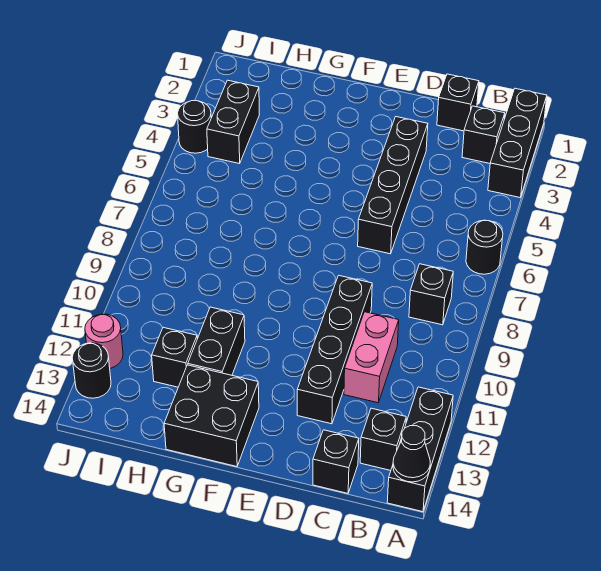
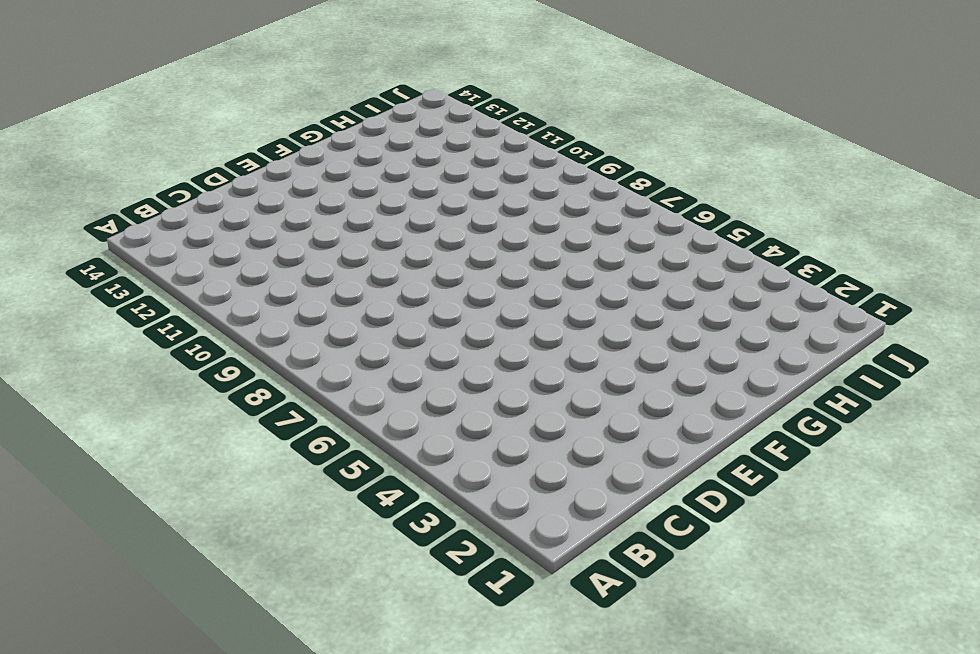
none -> black brick A1:A3 level 1
none -> black round brick A6 level 1
none -> black brick A12:A14 level 1

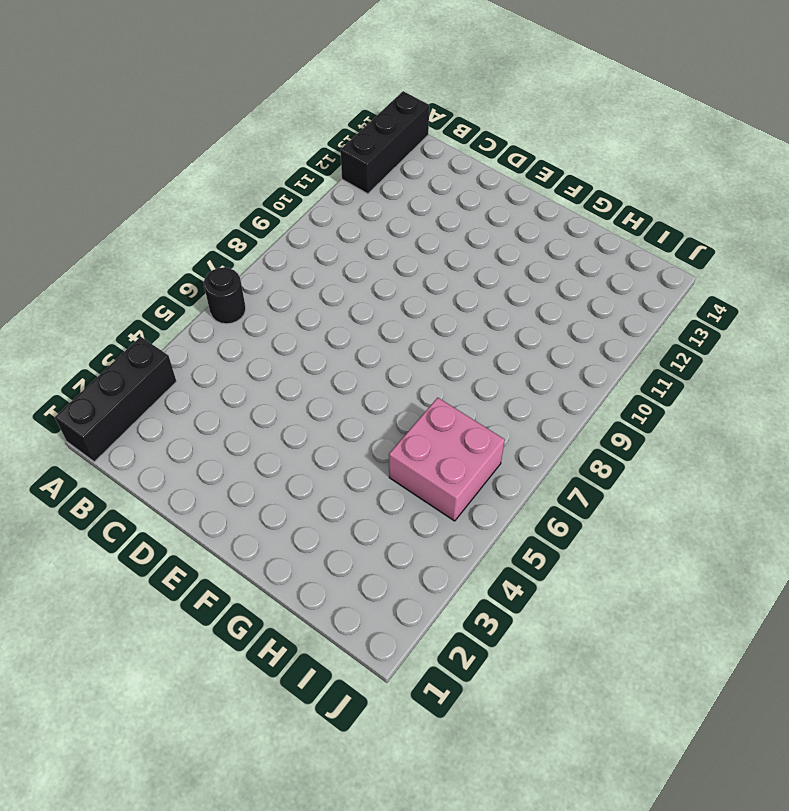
pink brick H5:I6 level 1 -> none
none -> black brick B2 level 1
none -> black brick B8 level 1
none -> black brick B13 level 1

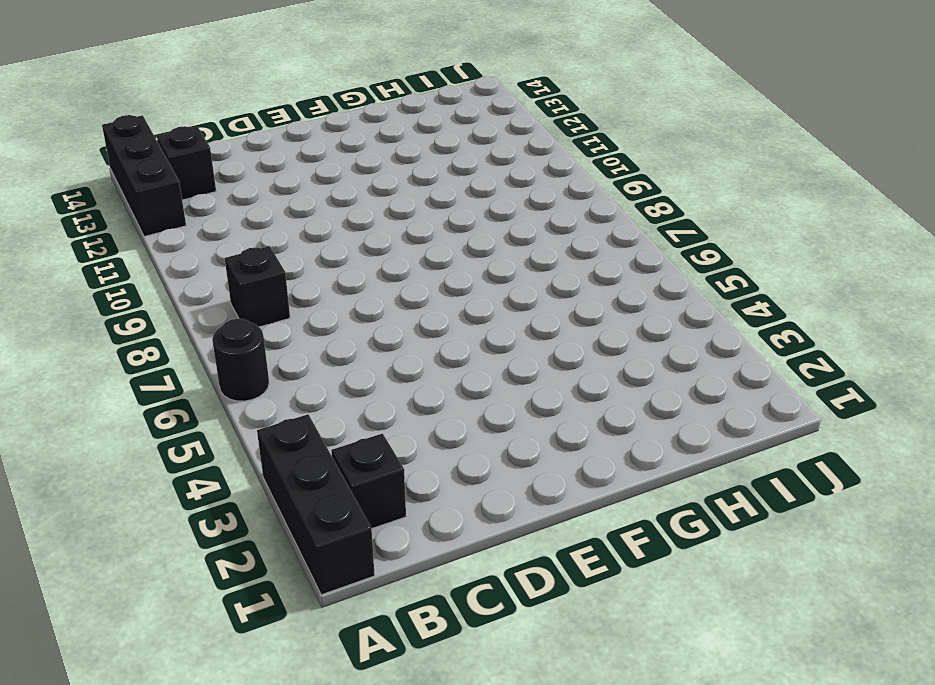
none -> black brick C1 level 1
none -> pink brick C10:C11 level 1
none -> black brick C14 level 1

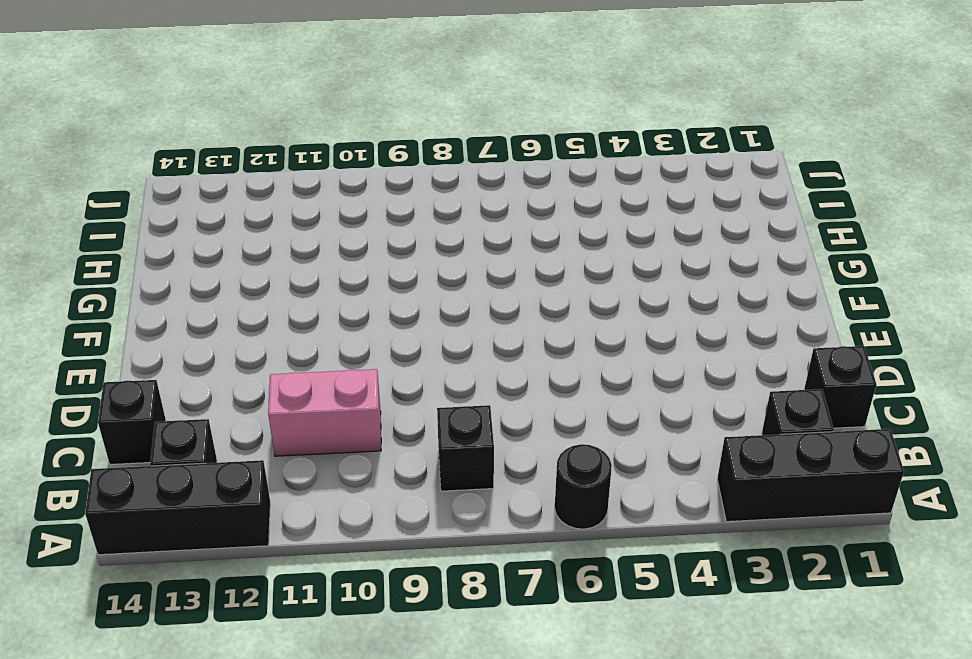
none -> black brick D3:D6 level 1
none -> black brick D9:D12 level 1
none -> black brick F13:G14 level 1

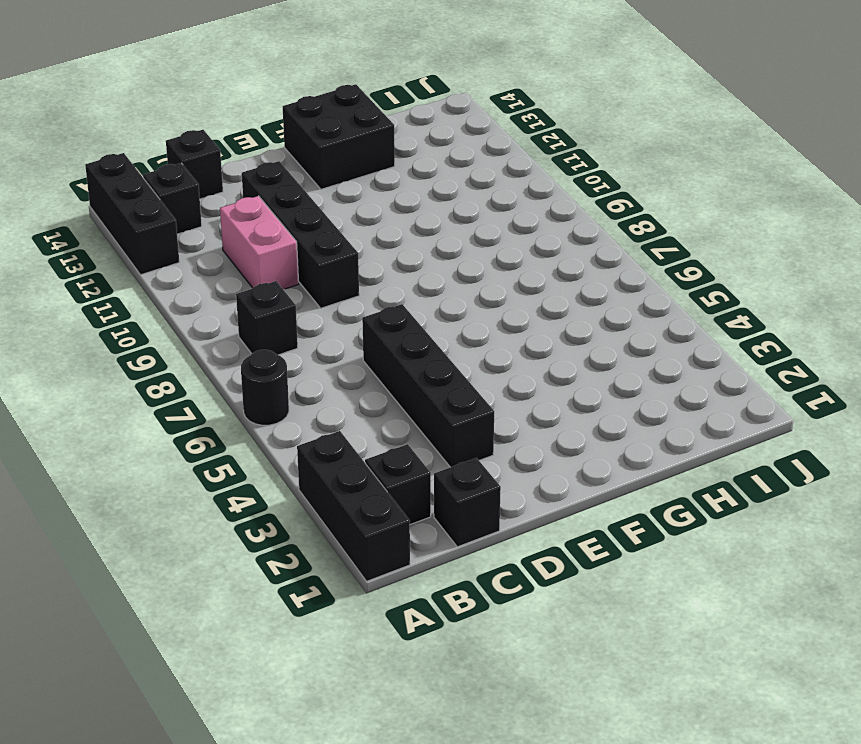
none -> black brick G11:G12 level 1
none -> black brick H12 level 1
none -> black brick I3:I4 level 1

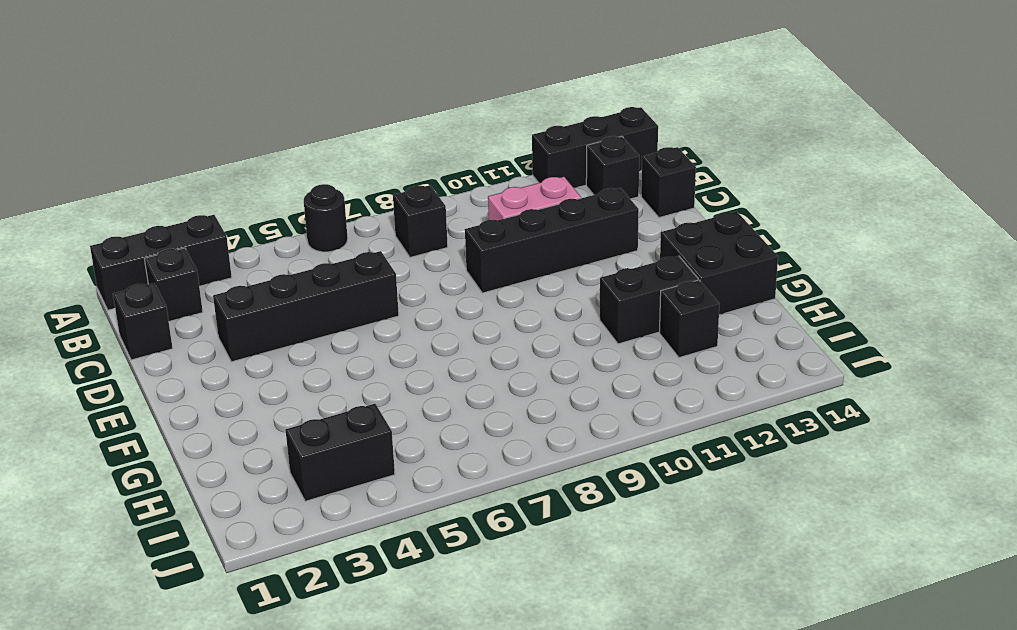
none -> black round brick J4 level 1
none -> pink round brick J12 level 1
none -> black round brick J13 level 1

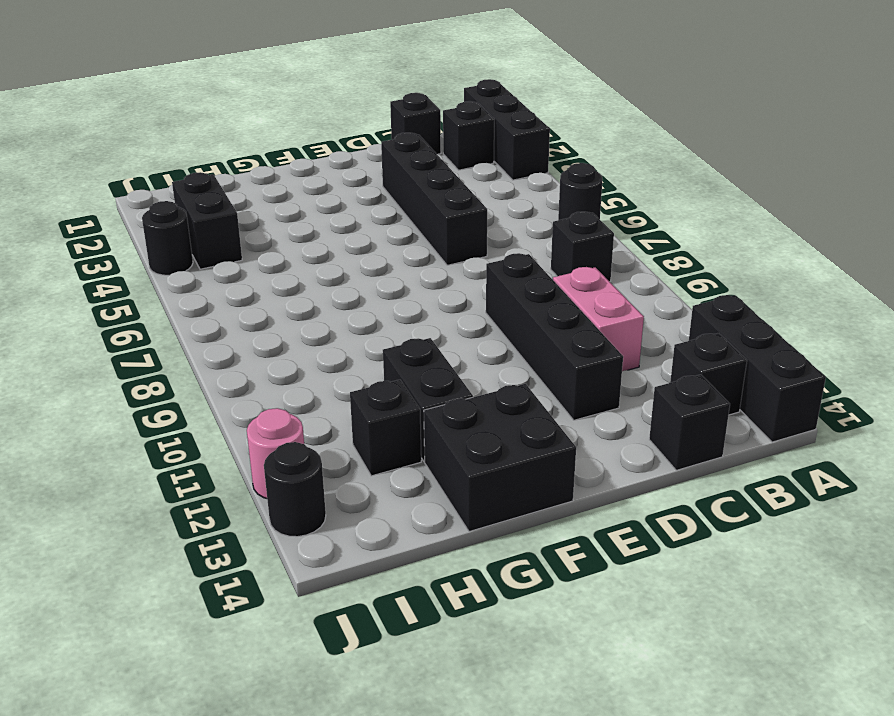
none -> black cone A14 level 2

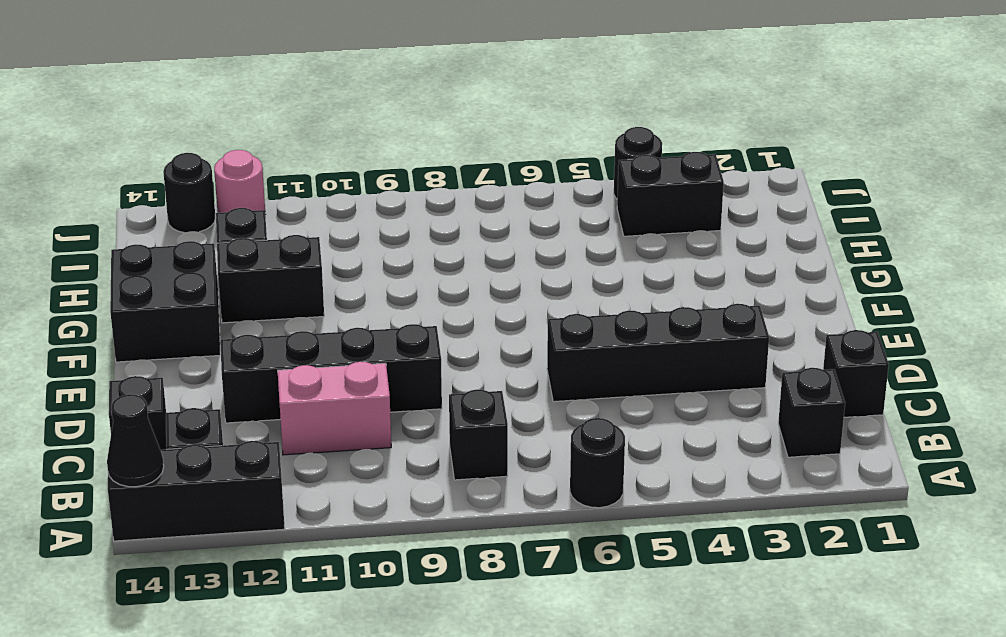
none -> black brick A1:A3 level 1

